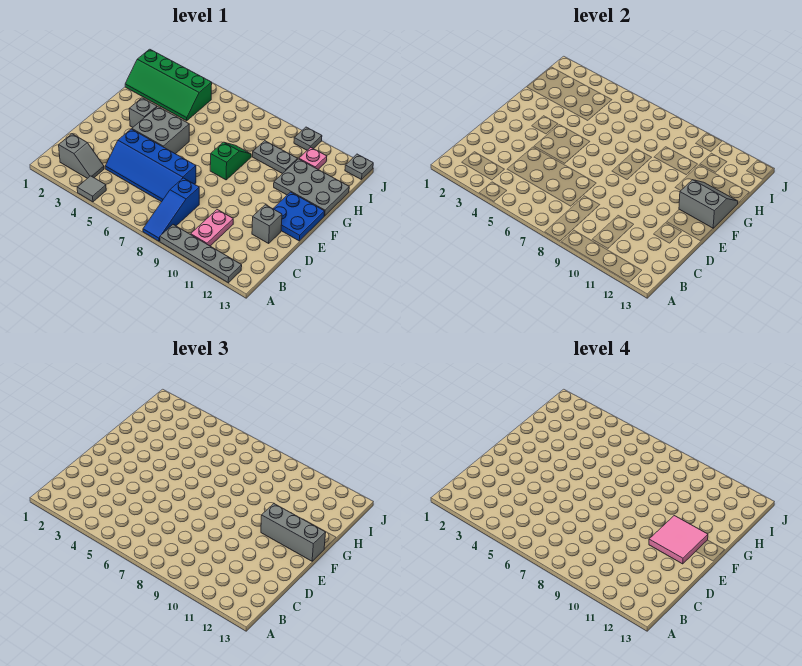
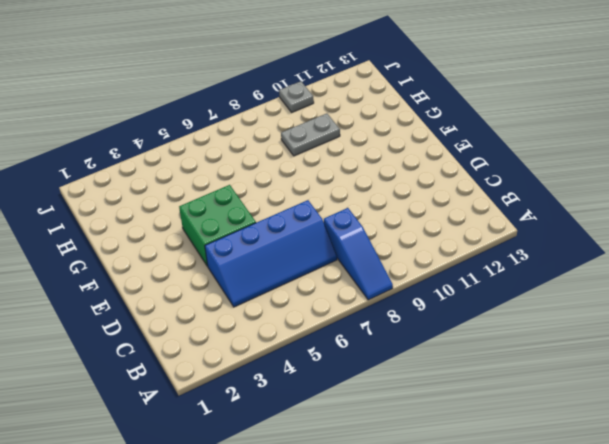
green brick E4:F5 level 1 -> grey brick E4:F5 level 1
none -> grey tile A4 level 1
none -> grey plate A9:A12 level 1
none -> grey slope B2:B3 level 1 top 2

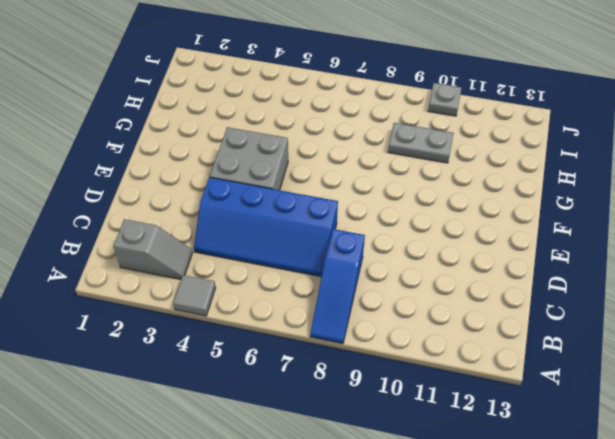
none -> grey plate A9:A12 level 1
none -> pink plate B10:C10 level 1
none -> grey brick D12 level 1

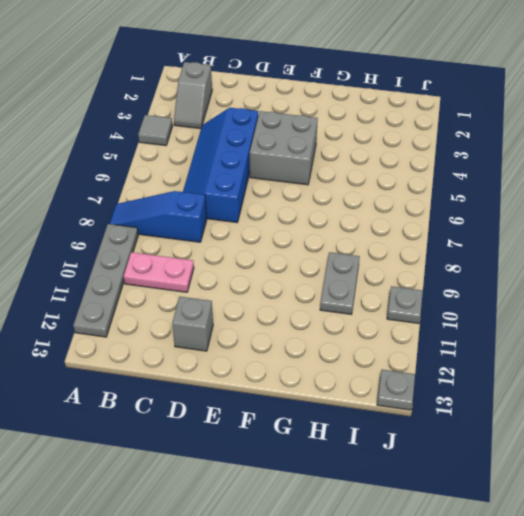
none -> blue plate E12:F13 level 1
none -> grey brick F3 level 1
none -> green slope F8:G8 level 1 top F

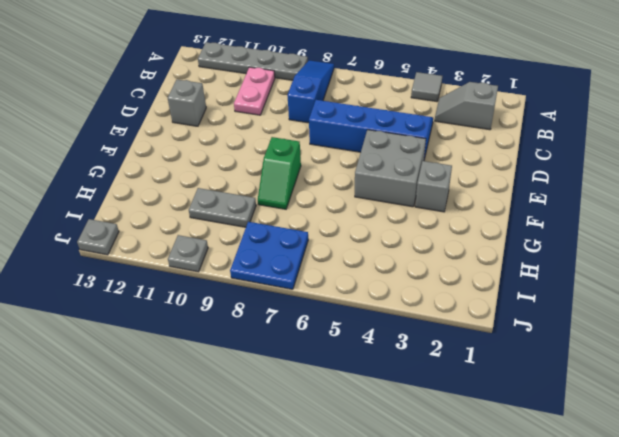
blue plate I7:J8 level 1 -> blue plate E12:F13 level 1
none -> grey plate G11:H13 level 1
none -> green slope H1:I4 level 1 top I
none -> pink plate I11 level 1

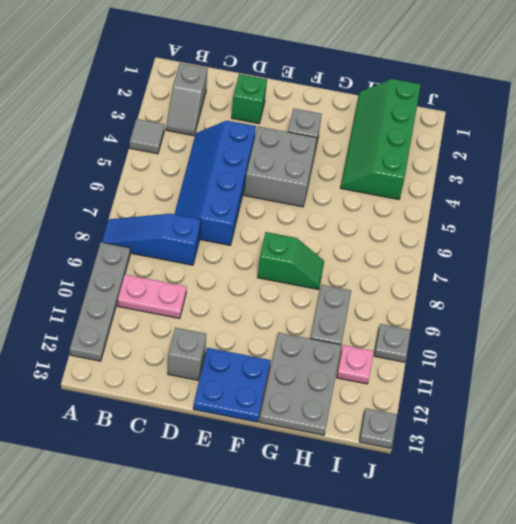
green brick D2 level 1 -> none
none -> grey slope F12:G13 level 2 top F
none -> grey brick F11:F13 level 3
none -> pink tile E11:F12 level 4

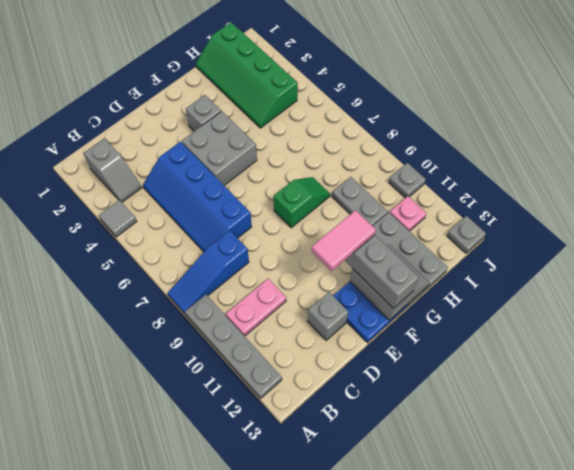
pink tile E11:F11 level 4 -> pink tile E11:F12 level 4

